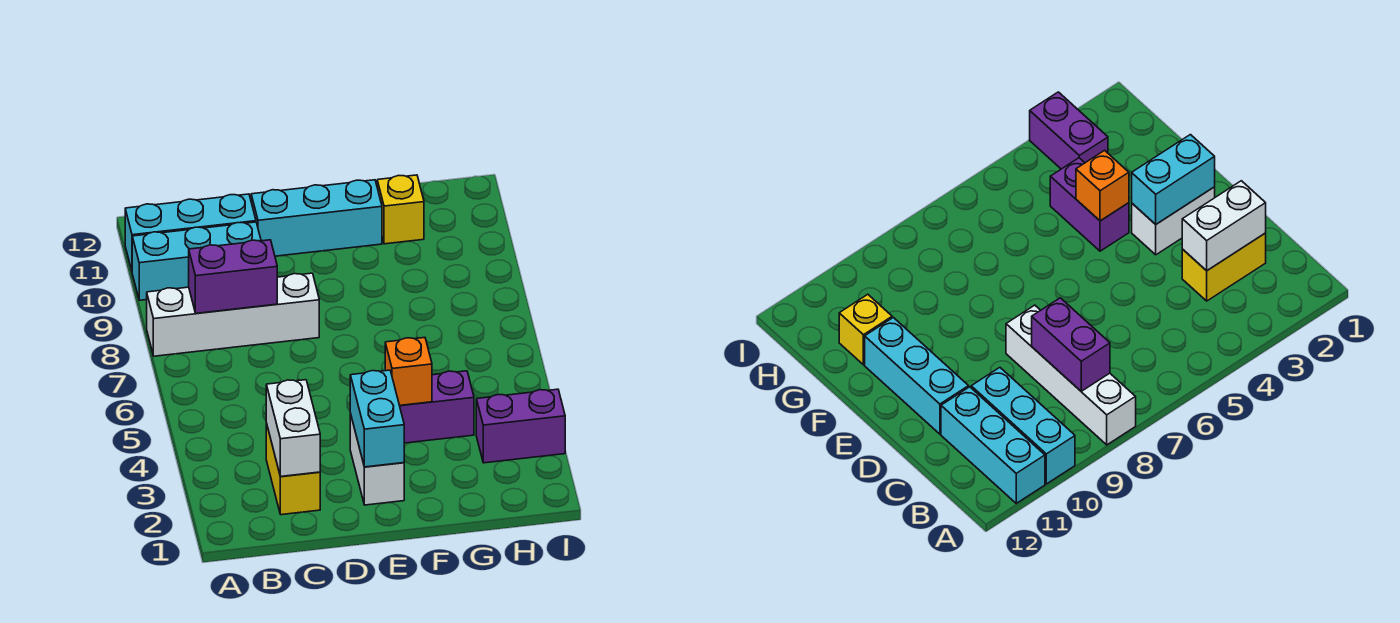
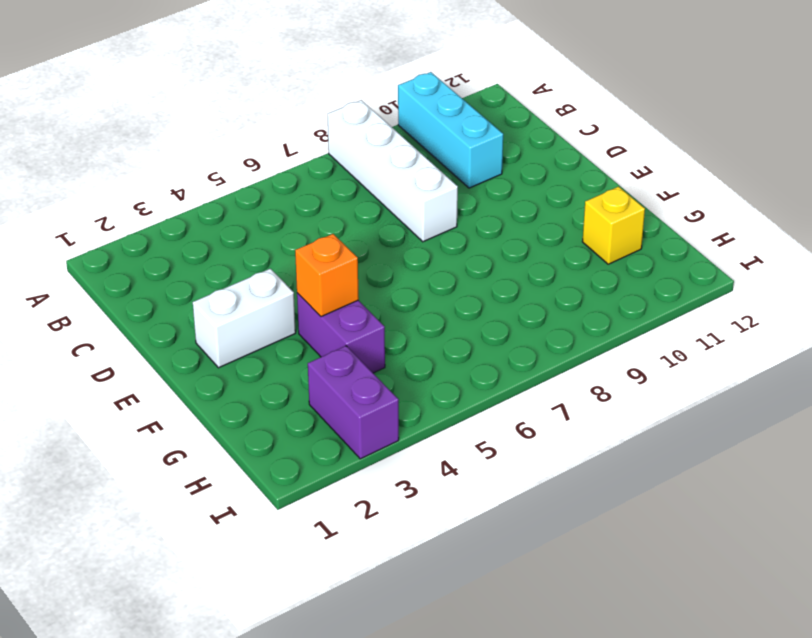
none -> cyan brick A11:C11 level 1
none -> yellow brick C2:C3 level 1
none -> cyan brick D11:F11 level 1

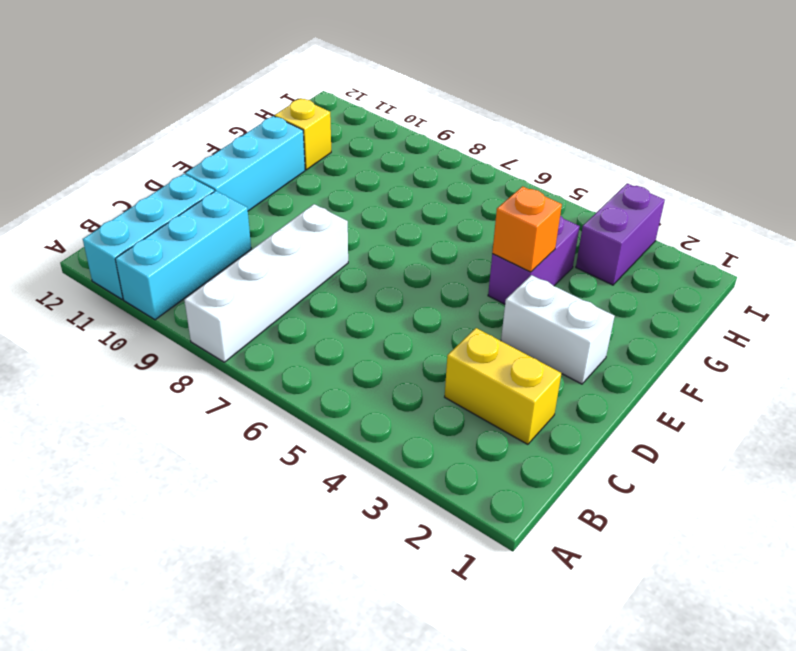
none -> purple brick B8:C8 level 2
none -> white brick C2:C3 level 2
none -> cyan brick E2:E3 level 2

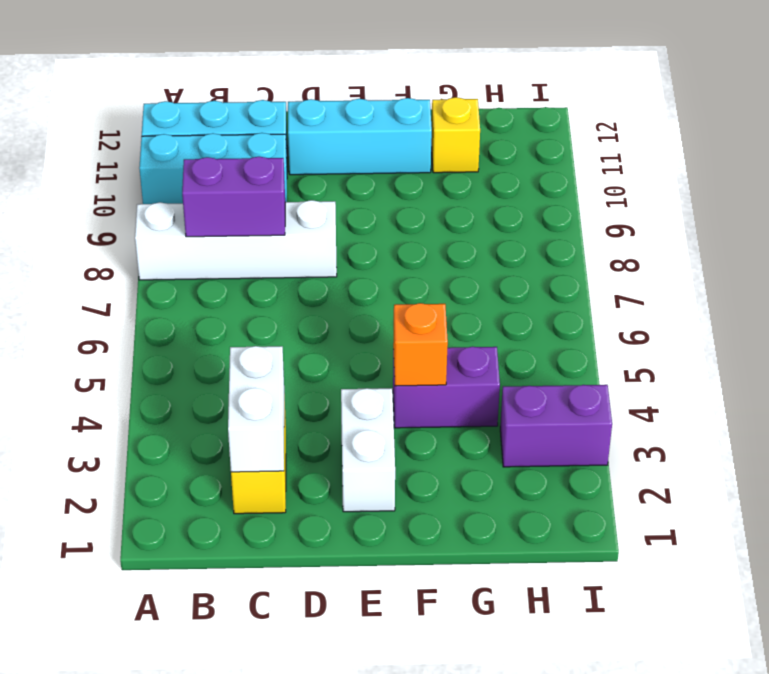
none -> cyan brick E2:E3 level 2

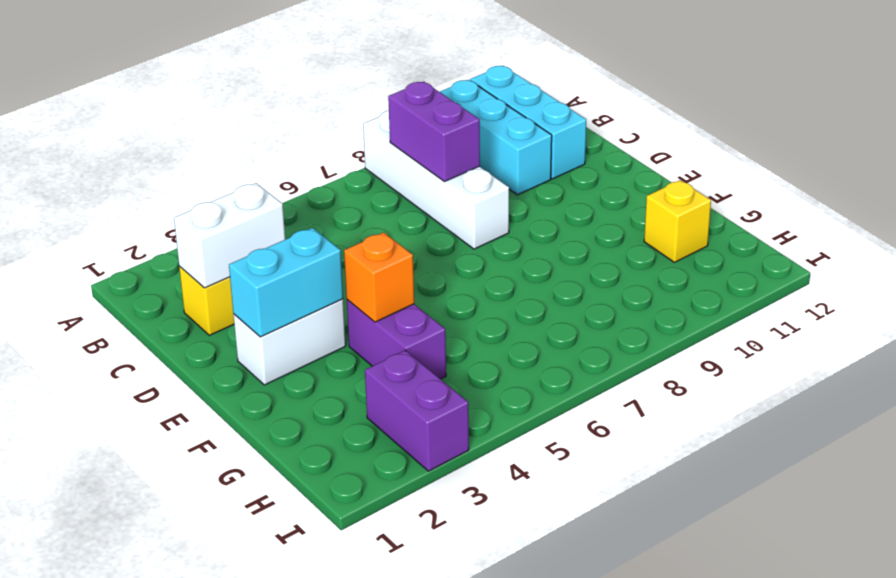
none -> cyan brick D11:F11 level 1

